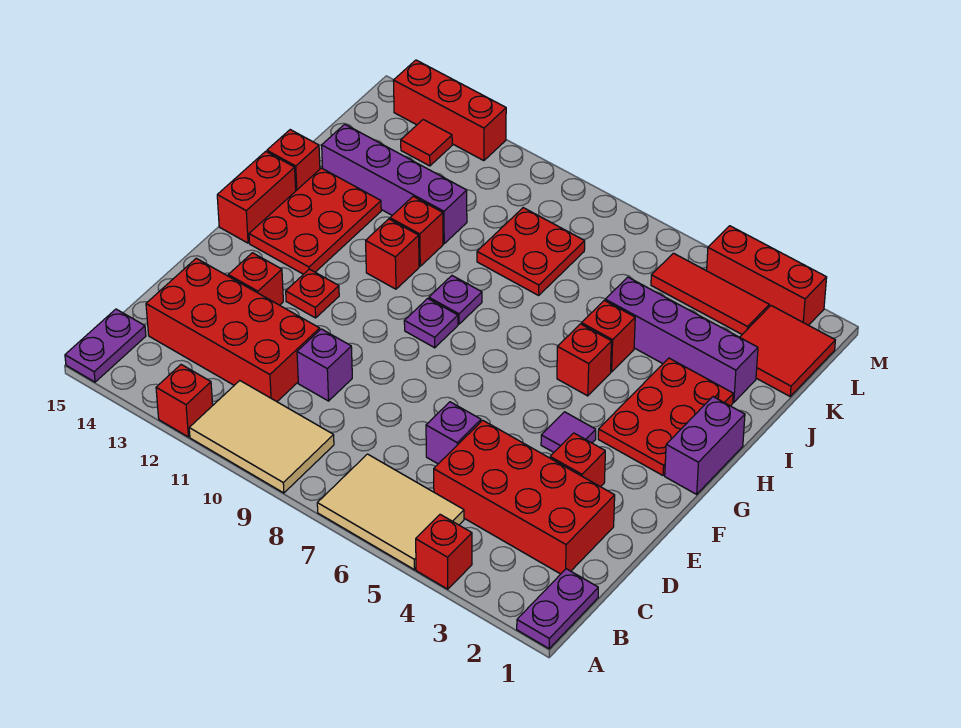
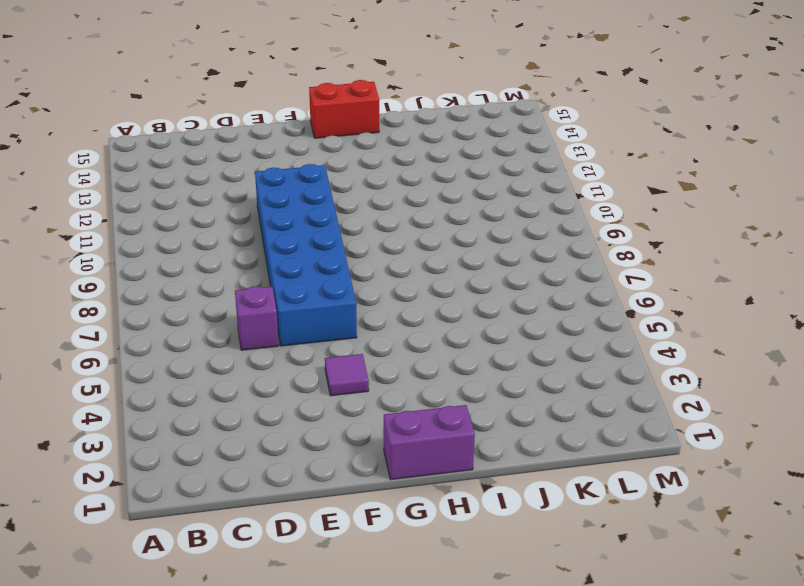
blue brick E6:F11 level 1 -> none
none -> purple plate A1:B1 level 1
none -> red brick A4 level 1
none -> tan tile A5:B7 level 1
none -> tan tile A9:B11 level 1

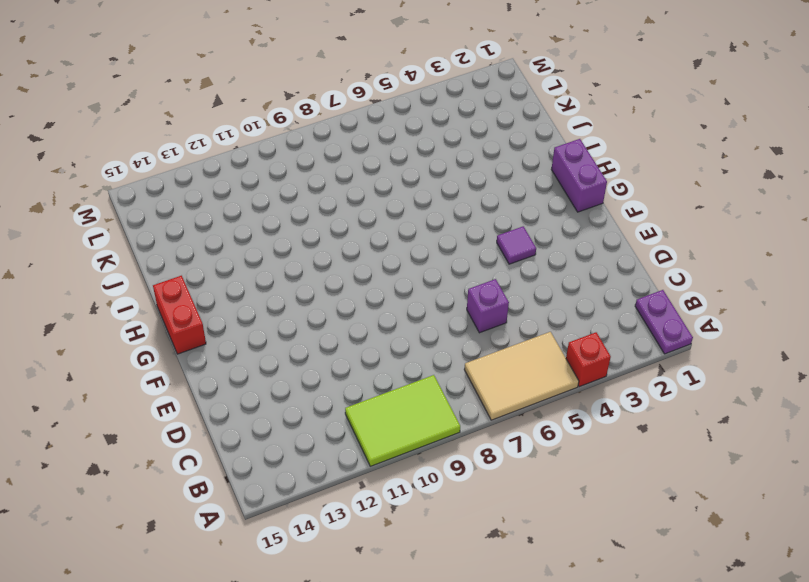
lime tile A9:B11 level 1 -> tan tile A9:B11 level 1
none -> red brick A12 level 1
none -> purple plate A15:B15 level 1
none -> red brick C2:D5 level 1
none -> red brick C11:D14 level 1

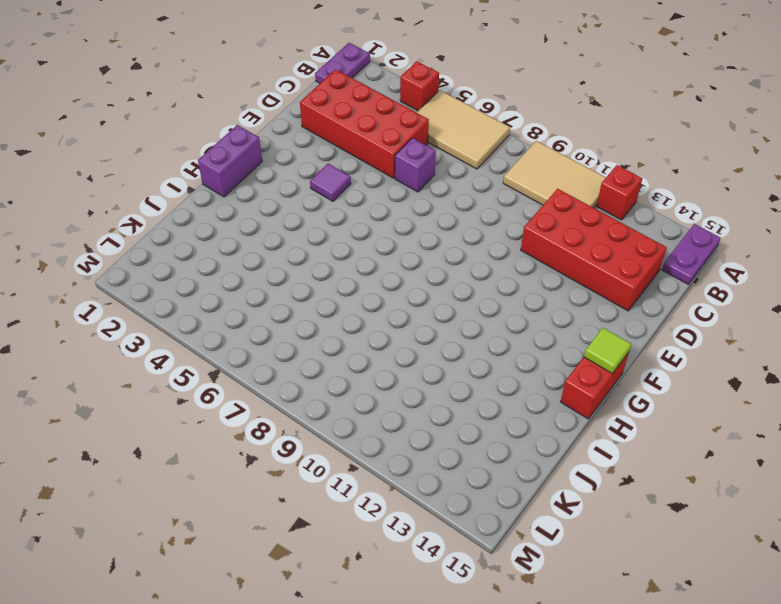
lime tile G15 level 2 -> none
none -> purple brick D10 level 1
none -> red brick E3 level 1
none -> red brick E13 level 1
none -> red plate F12 level 1

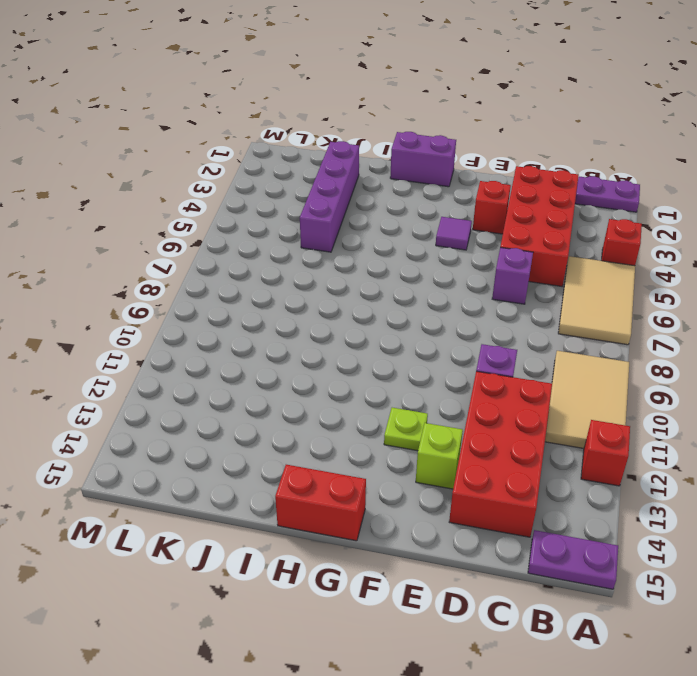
lime brick E13 level 1 -> red brick E13 level 1
lime plate F12 level 1 -> red plate F12 level 1
none -> red plate G2:I3 level 1
none -> purple plate G9 level 1
none -> red plate G13:I14 level 1
none -> red brick H5 level 1

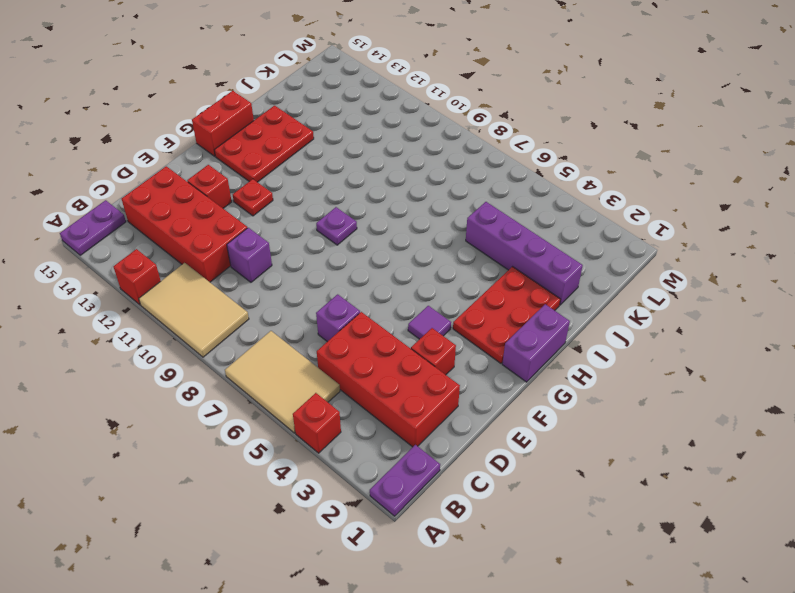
none -> red brick H5 level 1
none -> purple plate H9 level 1
none -> red brick H11 level 1
none -> red brick I5 level 1

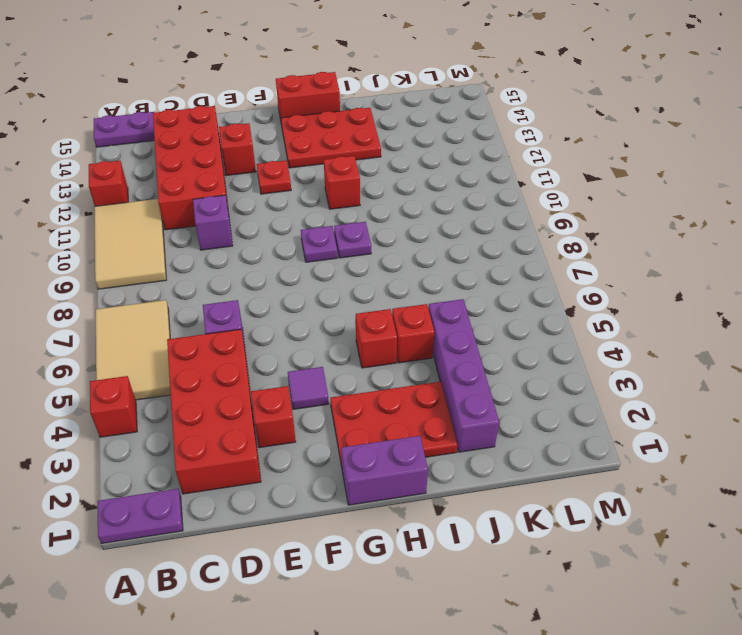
none -> red brick I11 level 1
none -> red brick I15 level 1
none -> red plate J8:K9 level 1
none -> purple brick J11:J14 level 1

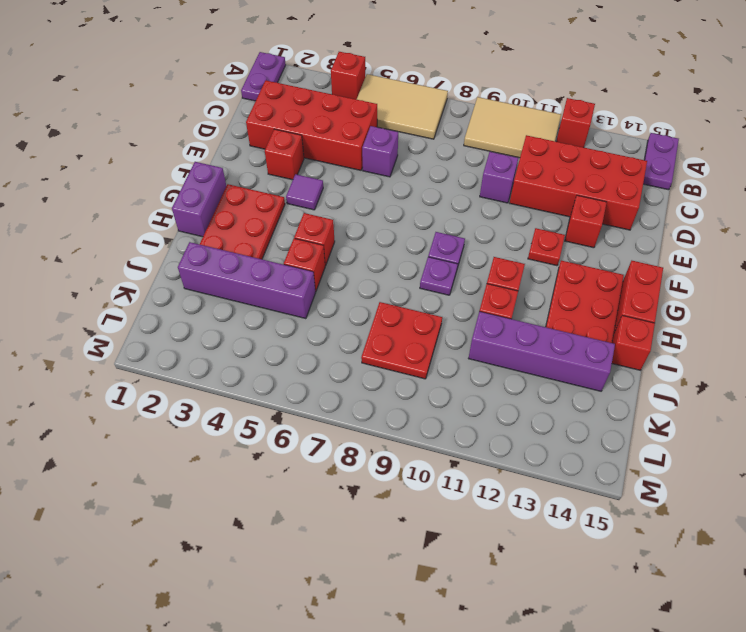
none -> red tile K1:L2 level 1
none -> red tile L3:L5 level 1
none -> red tile L13 level 1
none -> red brick M2:M4 level 1

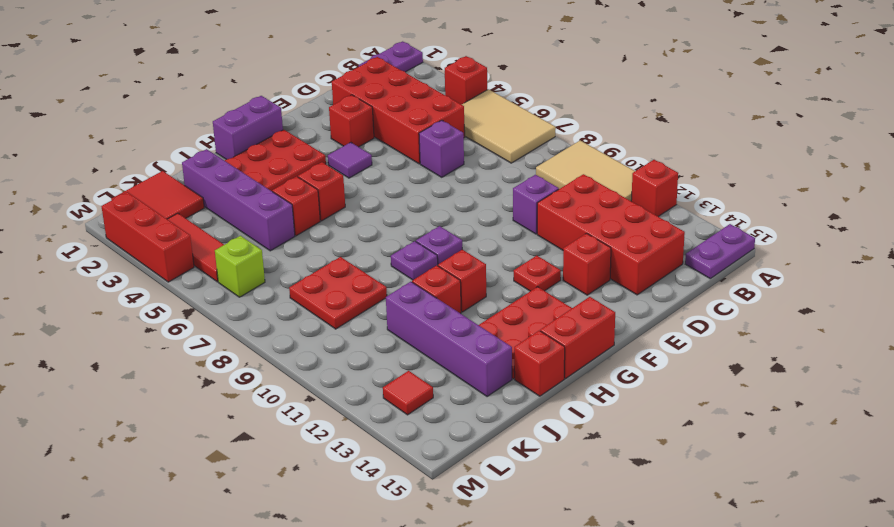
lime brick L6 level 1 -> none
none -> red brick M12:M14 level 1

